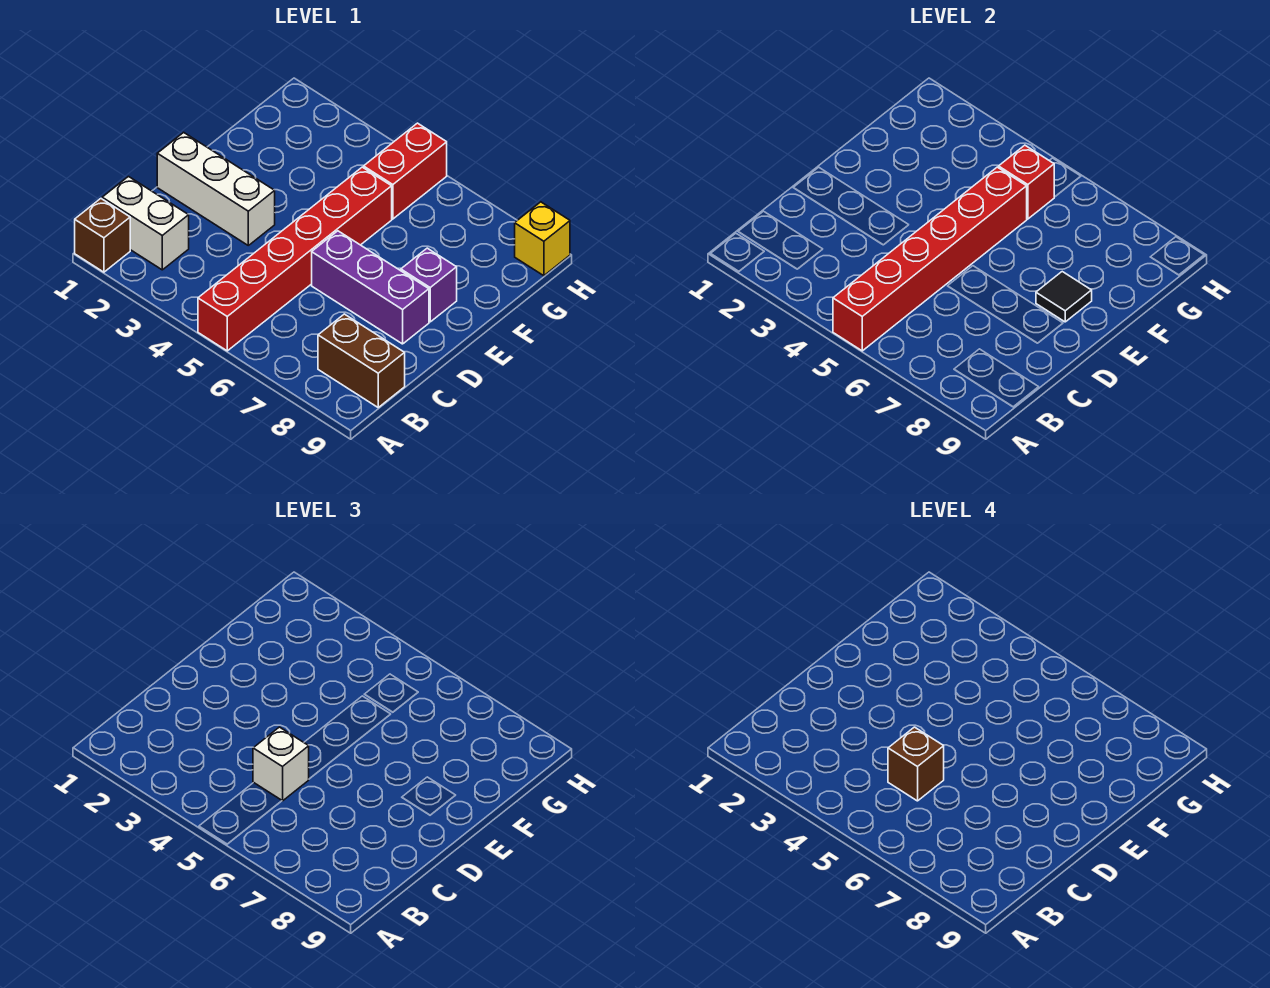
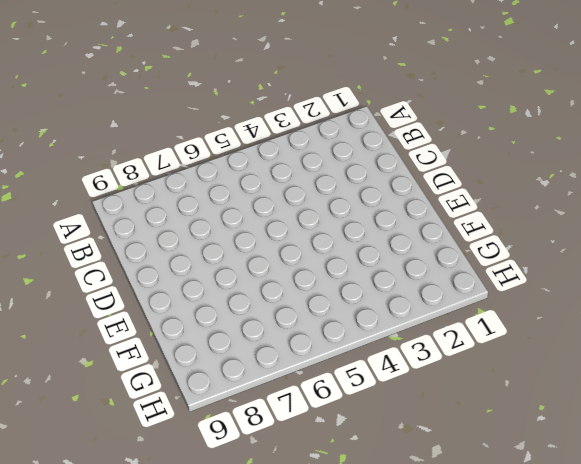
none -> brown brick A1 level 1
none -> red brick A5:F5 level 1
none -> white brick B1:B2 level 1

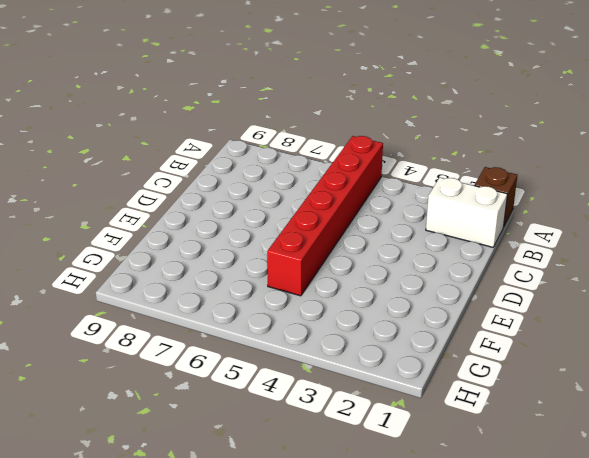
none -> brown brick B8:B9 level 1
none -> white brick D1:D3 level 1
none -> purple brick D6:D8 level 1

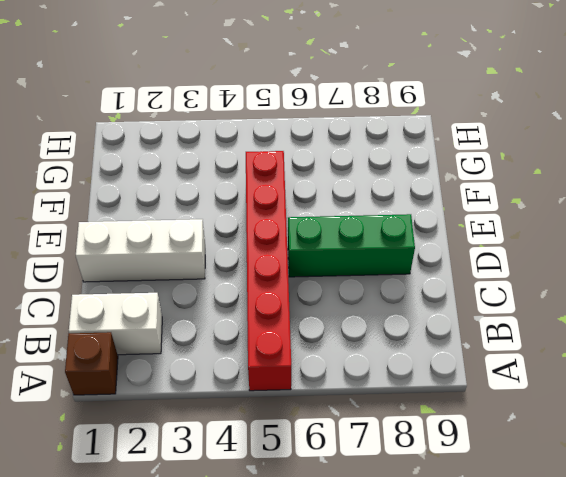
green brick D6:D8 level 1 -> purple brick D6:D8 level 1
none -> brown brick B8:B9 level 1
none -> purple brick E8 level 1
none -> red brick G5:H5 level 1

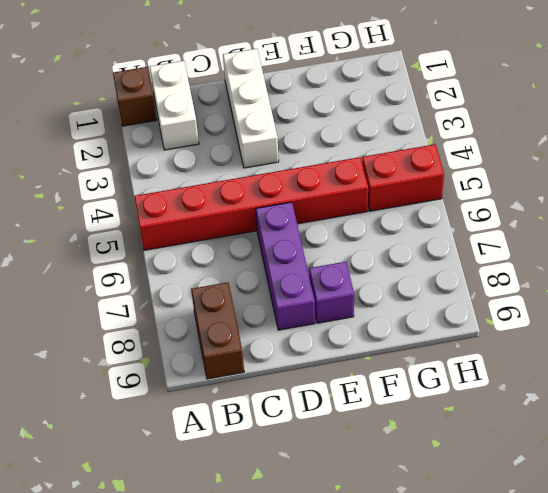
none -> yellow brick H9 level 1
none -> red brick A5:F5 level 2
none -> black tile E8 level 2

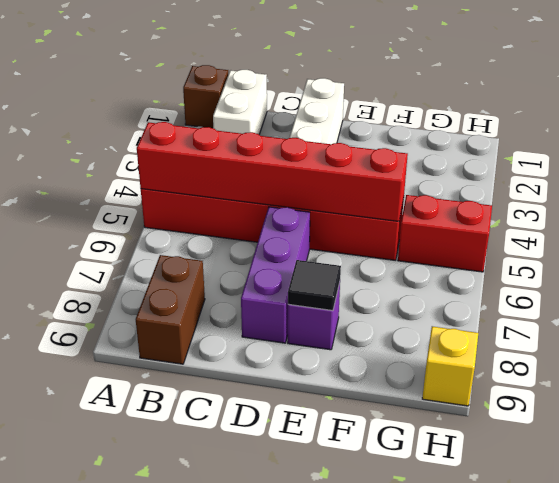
none -> red brick G5 level 2
none -> white brick C5 level 3
none -> brown brick C5 level 4

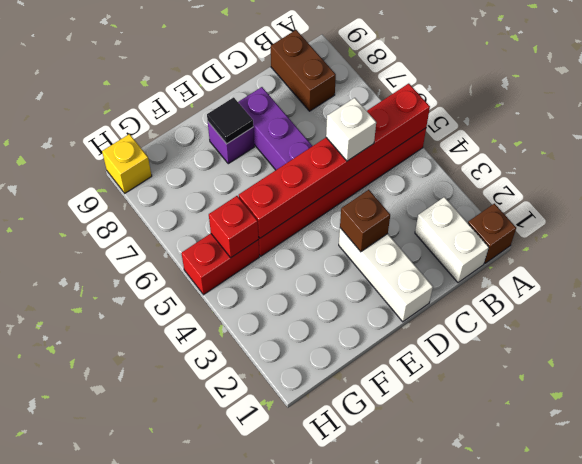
brown brick D3 level 2 -> brown brick C5 level 4

